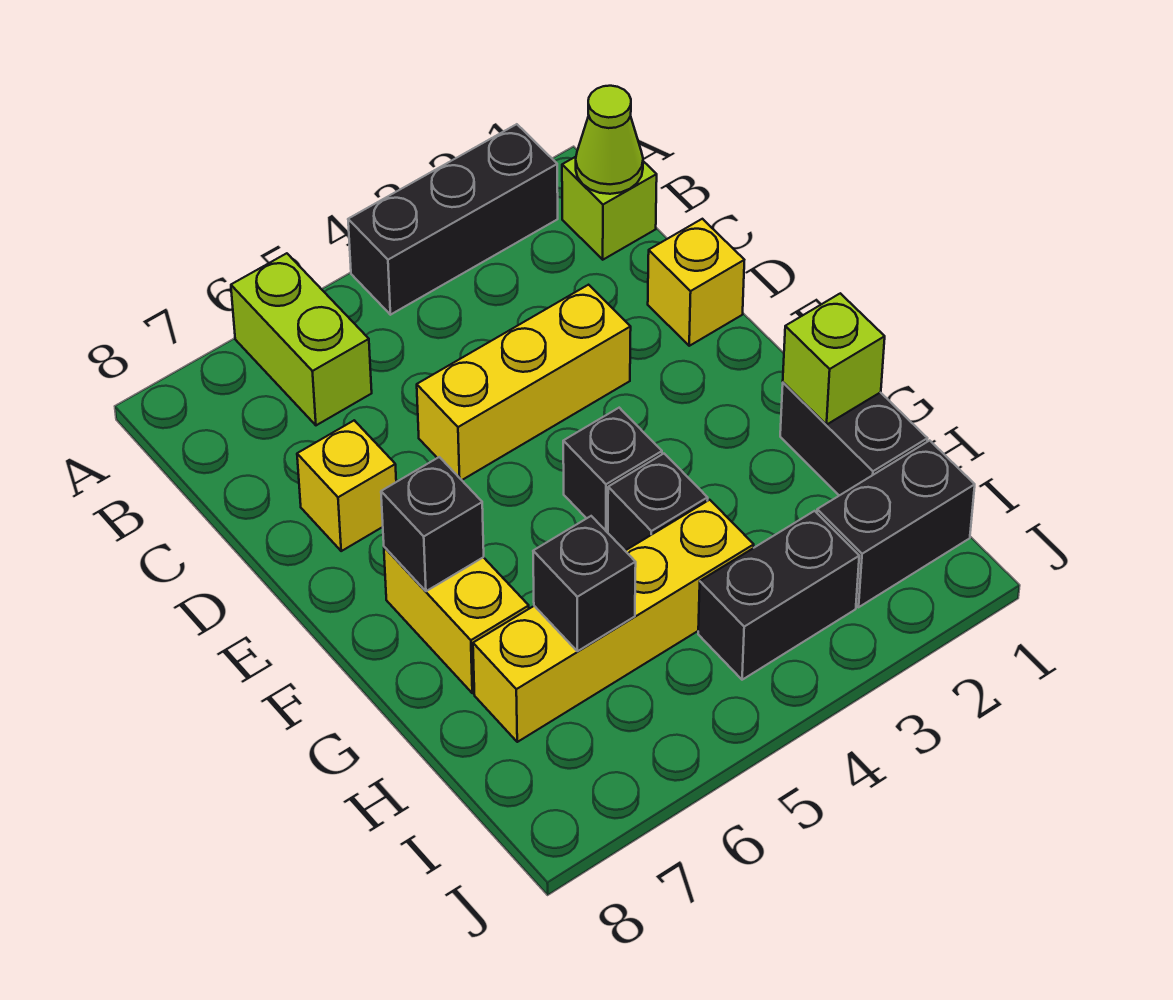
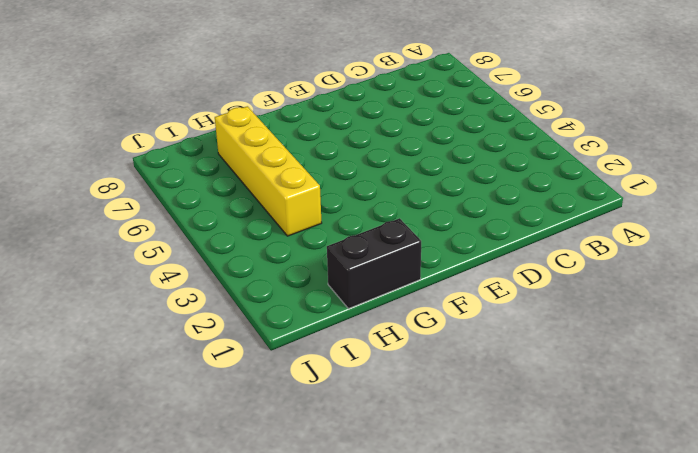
none -> black brick A2:A4 level 1
none -> lime brick A6:B6 level 1
none -> lime brick B1 level 1

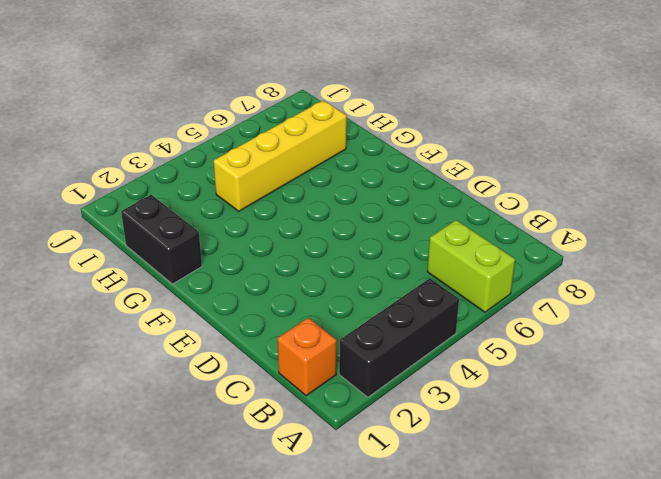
orange brick B1 level 1 -> lime brick B1 level 1
none -> yellow brick D1 level 1
none -> yellow brick D3:D5 level 1
none -> yellow brick D7 level 1

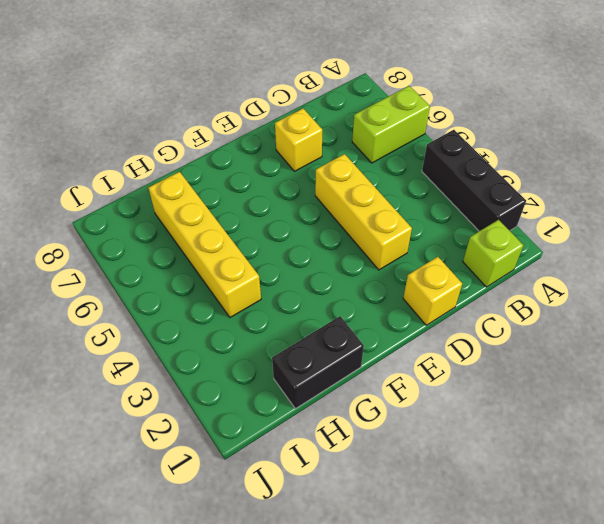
none -> black brick F4 level 1
none -> yellow brick F7:G7 level 1
none -> black brick G4 level 1

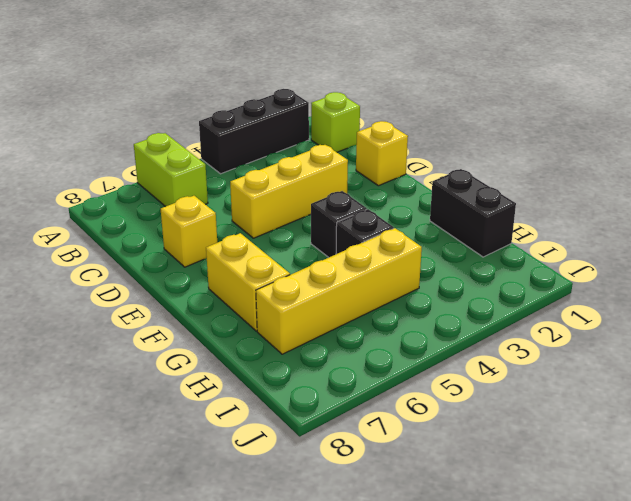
none -> black brick I1:I2 level 1
none -> black brick I3:I4 level 1
none -> lime cone B1 level 2

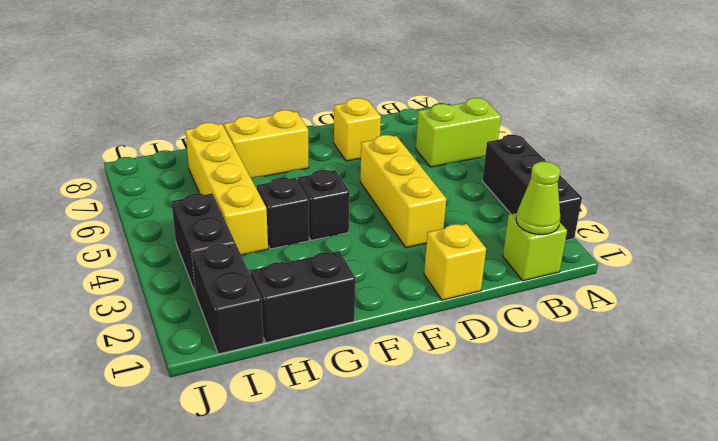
none -> black brick F7 level 2
none -> lime brick G1 level 2
none -> black brick H6 level 2

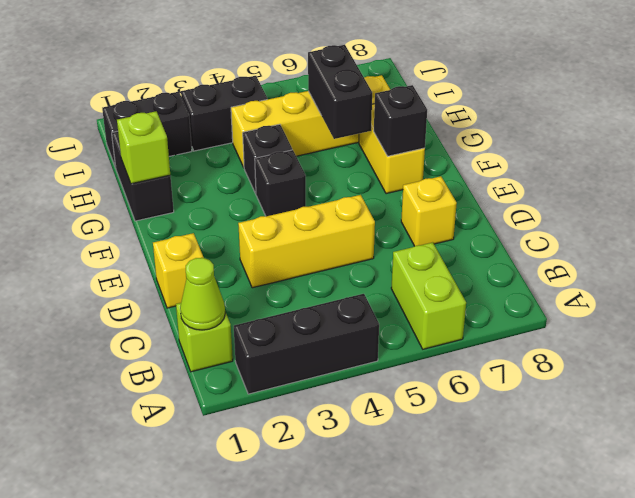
black brick G6:H6 level 2 -> black brick H6 level 2

